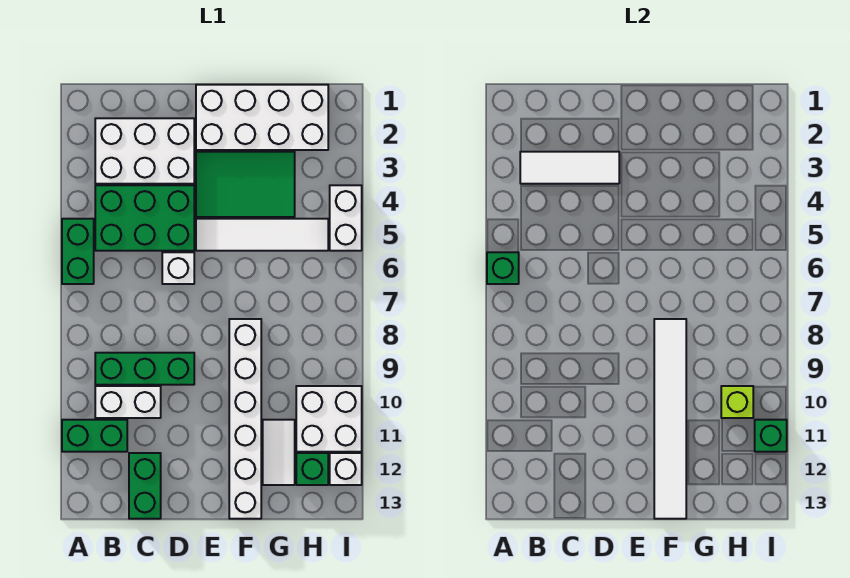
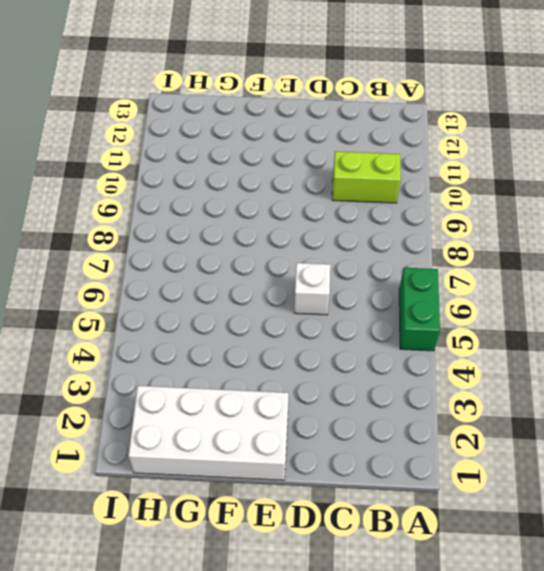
lime brick B10:C10 level 1 -> white brick B10:C10 level 1
none -> green brick A11:B11 level 1
none -> white brick B2:D3 level 1
none -> green brick B4:D5 level 1

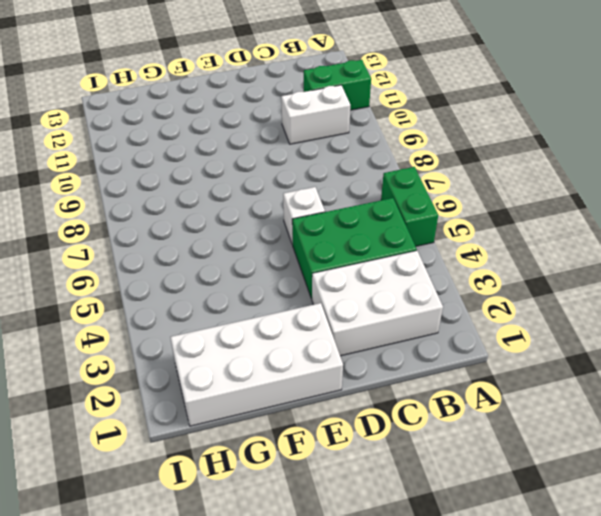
none -> green brick B9:D9 level 1
none -> green brick C12:C13 level 1
none -> green tile E3:G4 level 1

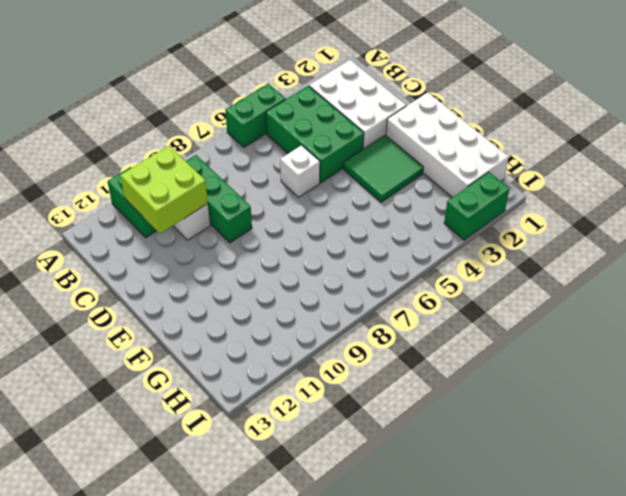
lime brick B10:C11 level 2 -> none
green tile E3:F4 level 1 -> green tile E3:G4 level 1
green brick I2:I3 level 1 -> green brick C12:C13 level 1
none -> white tile E5:H5 level 1
none -> white brick F8:F13 level 1
none -> white tile G11:G12 level 1

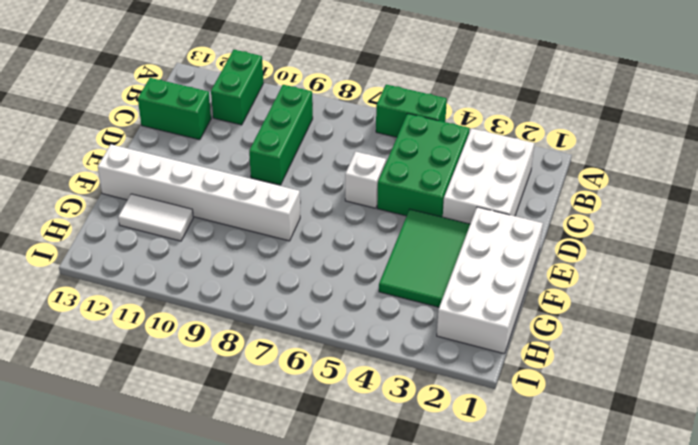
none -> white brick B10:C10 level 1
none -> white tile E5:H5 level 1
none -> white brick H10:I11 level 1

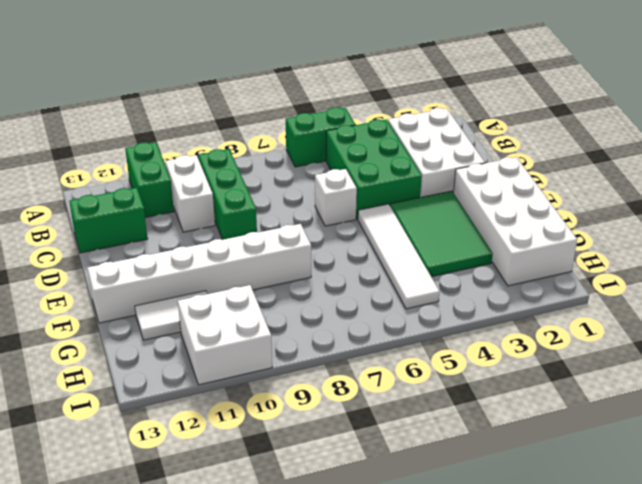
none -> green brick H12 level 1
none -> white brick I4:I5 level 1
none -> white brick I12 level 1

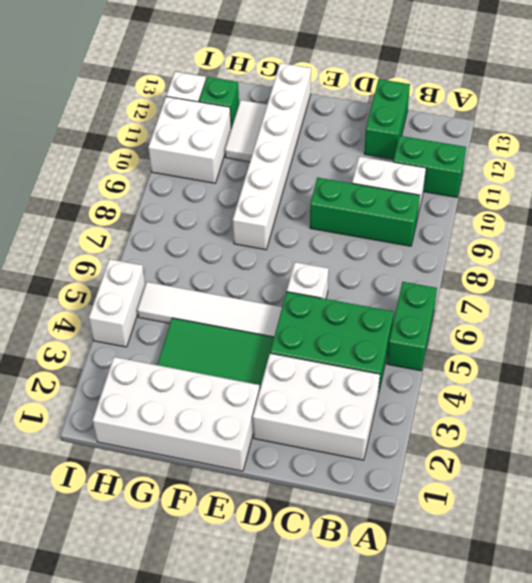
none -> green brick A6 level 2
none -> white tile B3:D3 level 2
none -> white tile F8:F13 level 2

